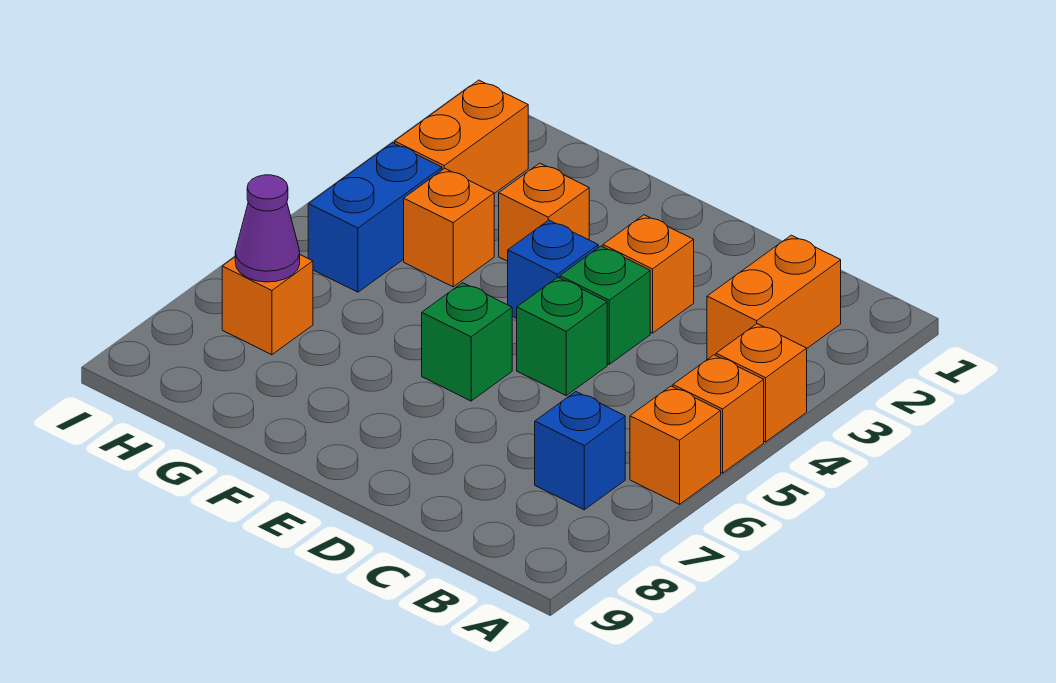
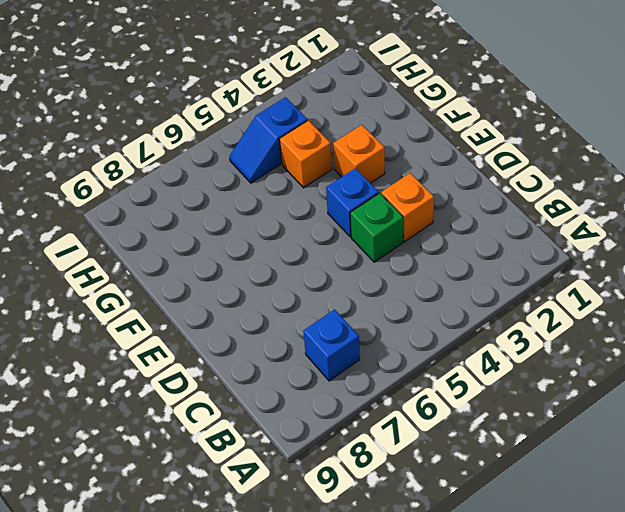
blue slope H4:H5 level 1 top 4 -> blue brick H4:H5 level 1
none -> orange brick A4 level 1
none -> orange brick A5 level 1
none -> orange brick A6 level 1

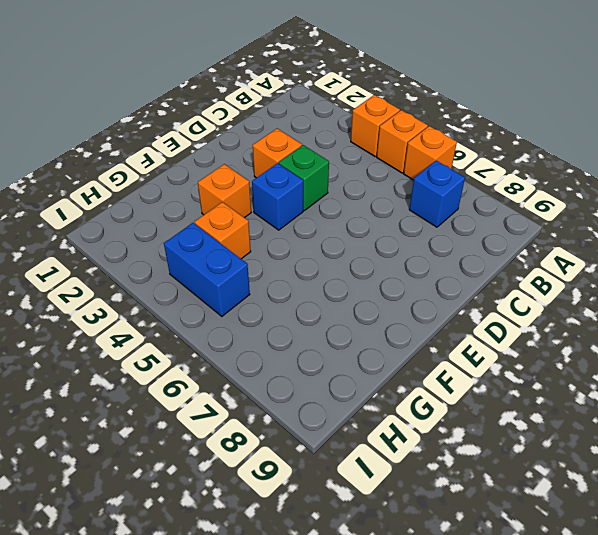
none -> orange brick B2:B3 level 1
none -> green brick D5 level 1
none -> green brick E6 level 1

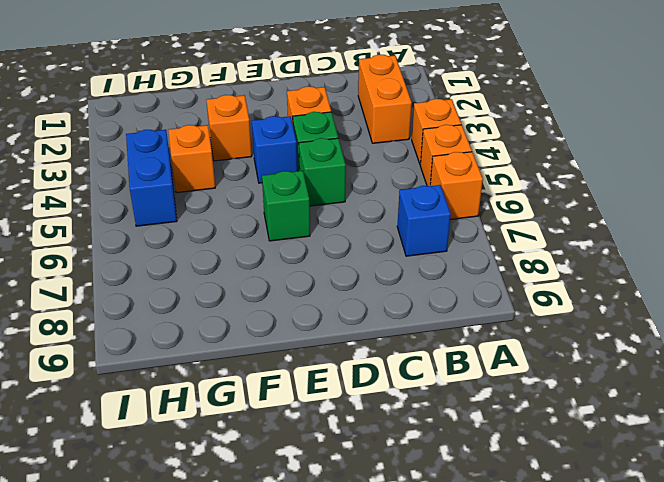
none -> orange brick H2:H3 level 1
none -> orange brick H7 level 1
none -> purple cone H7 level 2

